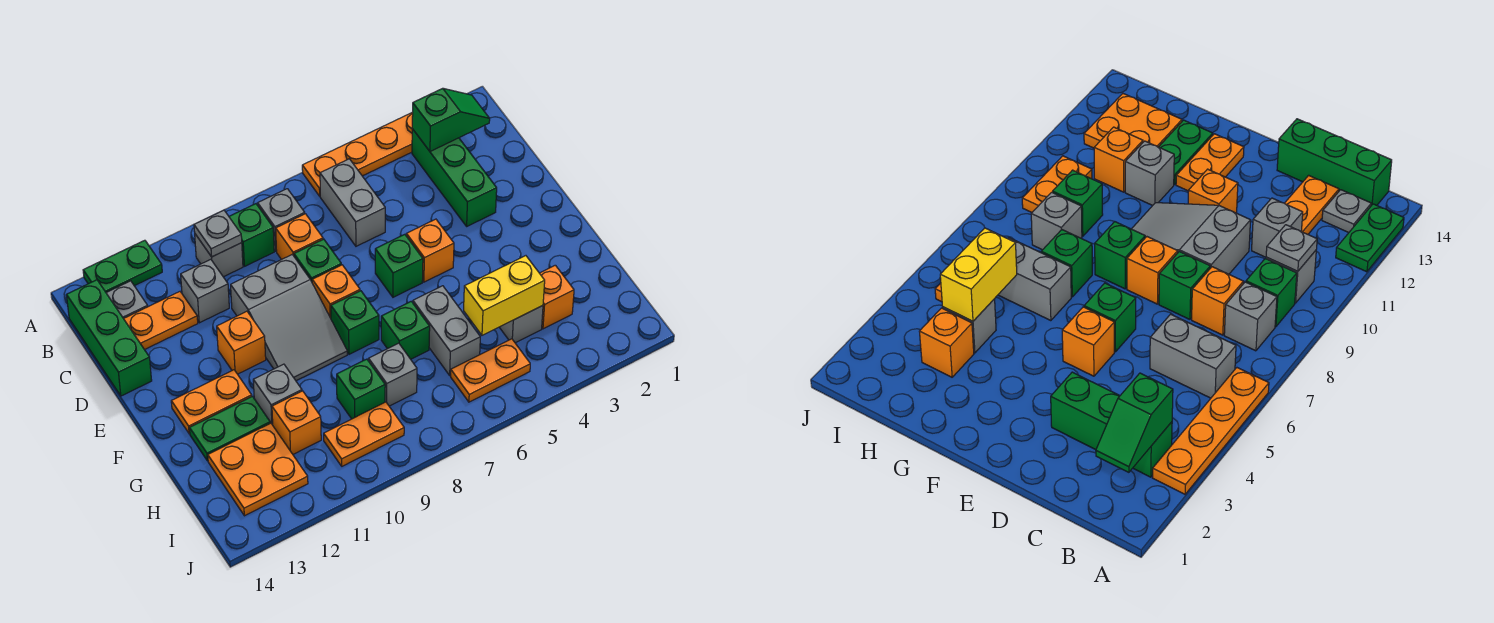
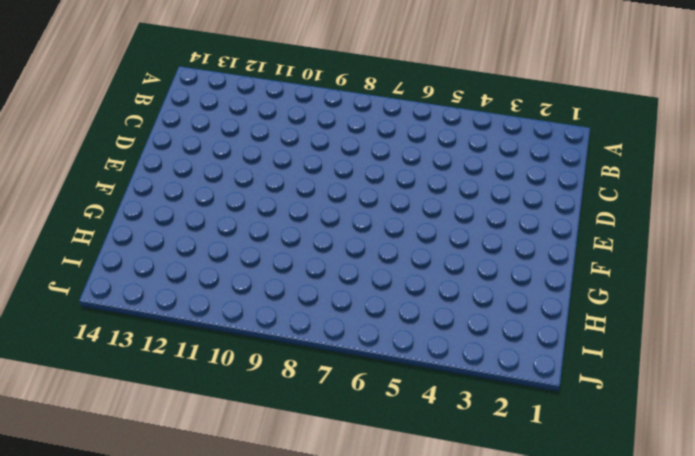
none -> orange plate A3:A6 level 1
none -> green plate A12:A13 level 1
none -> green brick B3:D3 level 1
none -> grey brick B6:C6 level 1

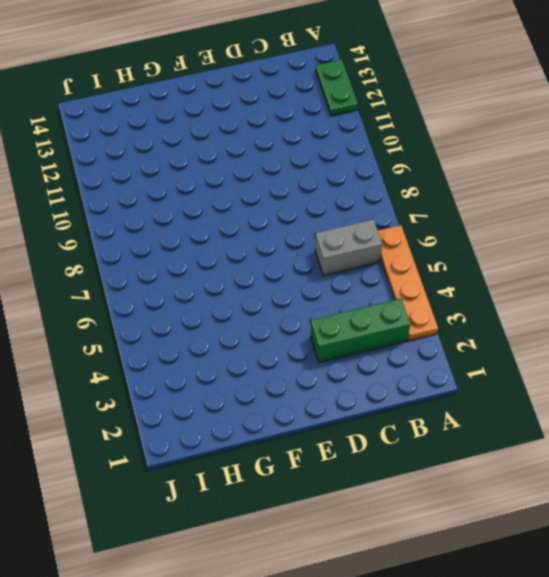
none -> grey brick B8 level 1
none -> green brick B9 level 1
none -> grey brick B10 level 1
none -> grey plate B13 level 1

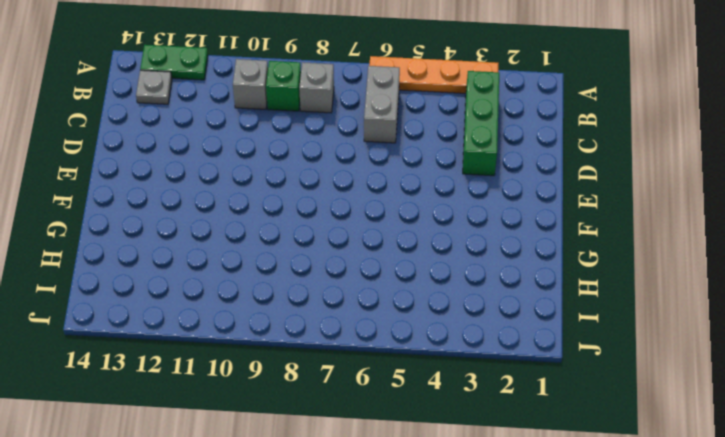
none -> green brick B14:D14 level 1
none -> orange brick C8 level 1
none -> grey brick C11 level 1
none -> orange plate C12:C13 level 1

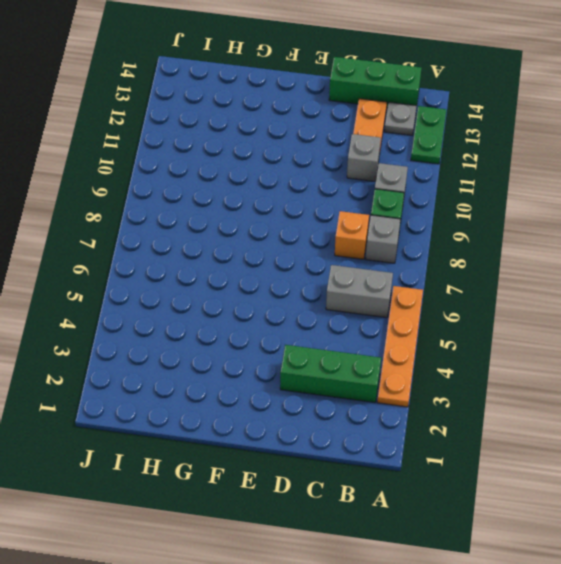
none -> green brick D8 level 1
none -> grey slope D9:F10 level 1 top D
none -> orange brick E5 level 1
none -> green brick E6 level 1

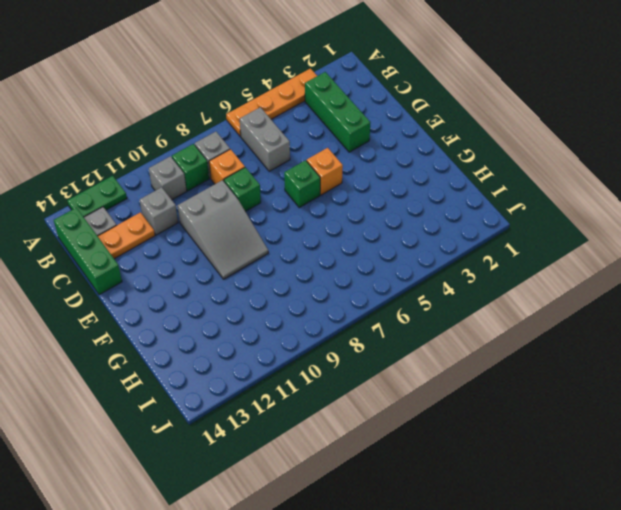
none -> orange brick E8 level 1
none -> orange brick E11 level 1
none -> green brick F8 level 1
none -> orange plate F12:F13 level 1

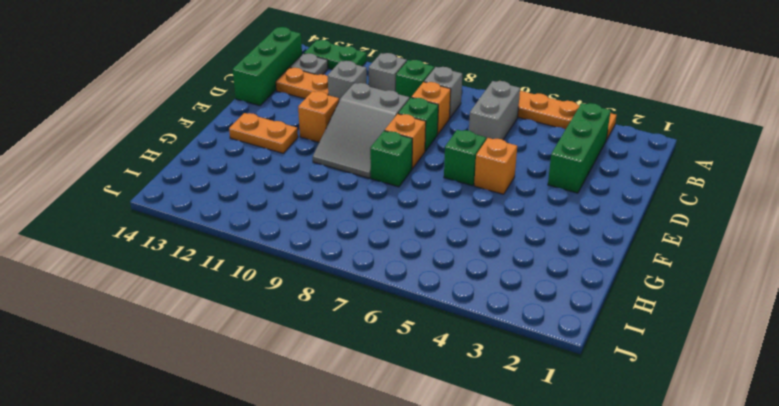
none -> grey brick G6:H6 level 1
none -> green brick G7 level 1
none -> grey brick G11 level 1
none -> green plate G12:G13 level 1

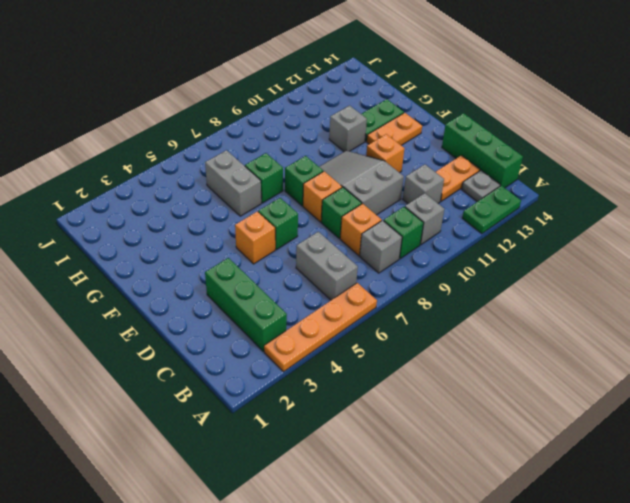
none -> orange brick H3 level 1
none -> grey brick H4 level 1
none -> grey brick H8 level 1
none -> green brick H9 level 1

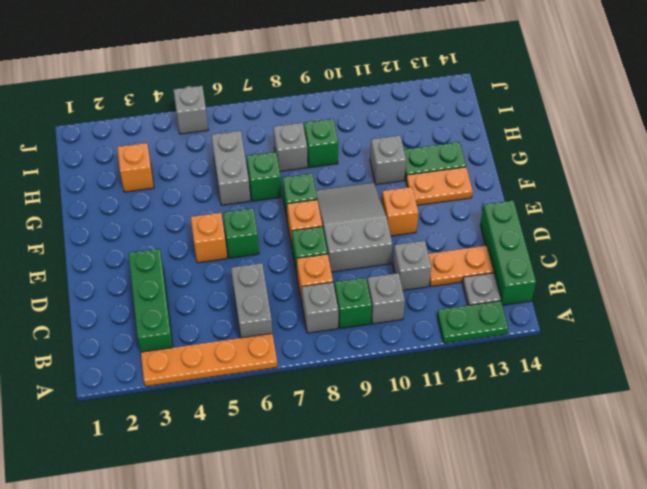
grey brick J5 level 1 -> grey brick H4 level 1
none -> orange brick H11 level 1
none -> orange plate H12:I13 level 1
none -> orange plate I5:I6 level 1
none -> orange plate I9:I10 level 1

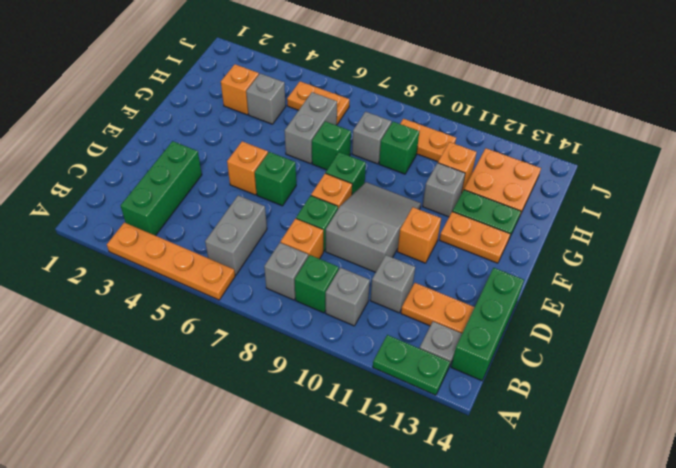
none -> green slope B2:B3 level 2 top 3
none -> grey plate B10 level 2
none -> yellow brick H4:H5 level 2

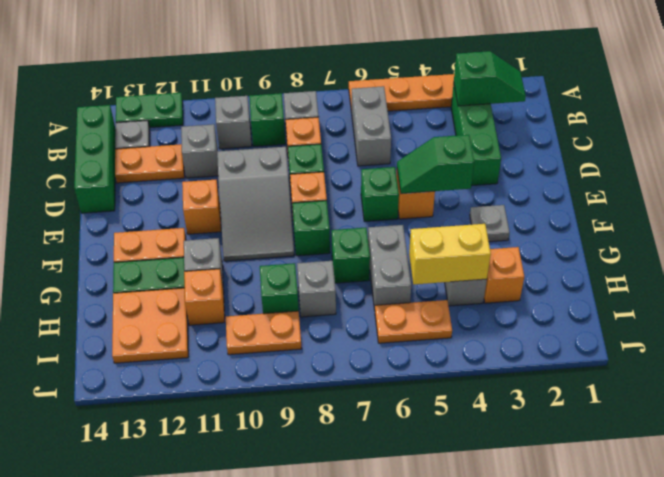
green slope E4:E5 level 2 top 4 -> none
grey plate F3 level 1 -> grey plate B10 level 2

